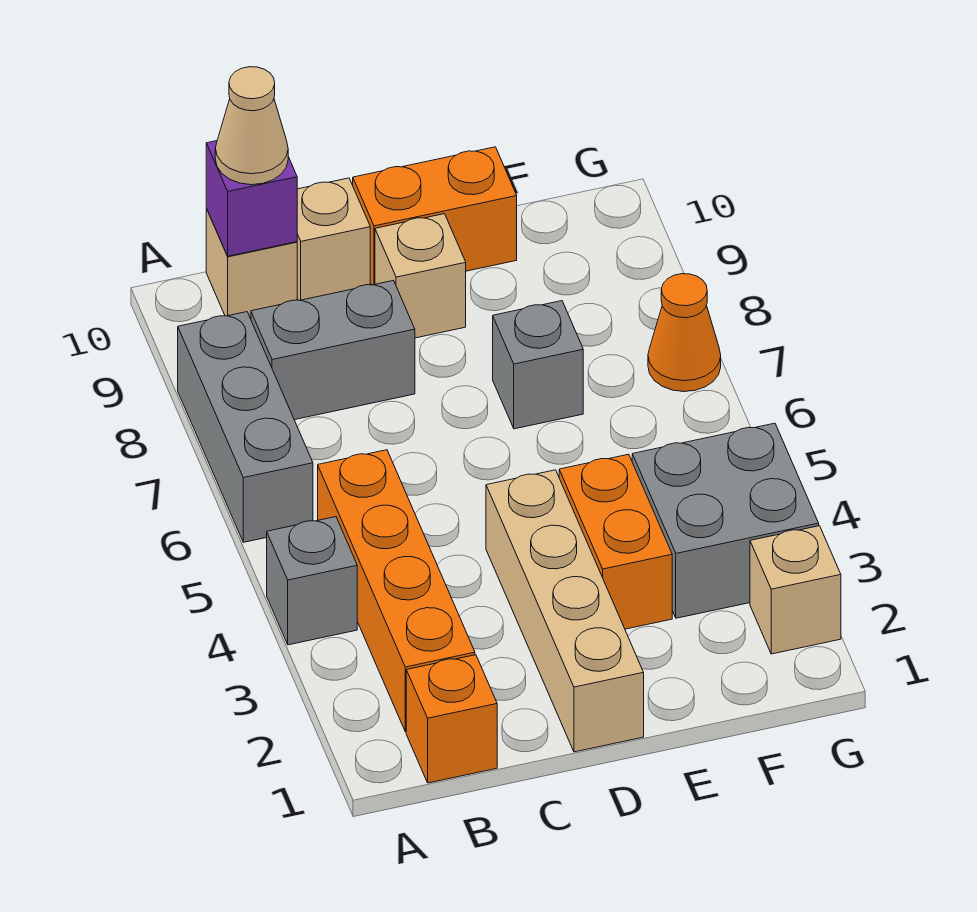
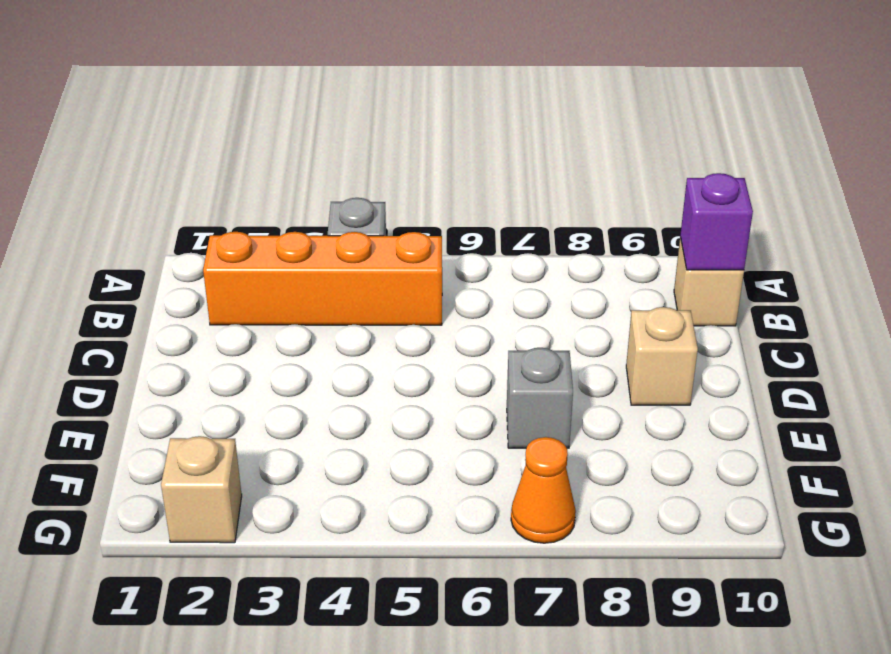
none -> grey brick A6:A8 level 1
none -> orange brick B1 level 1
none -> grey brick B8:C8 level 1

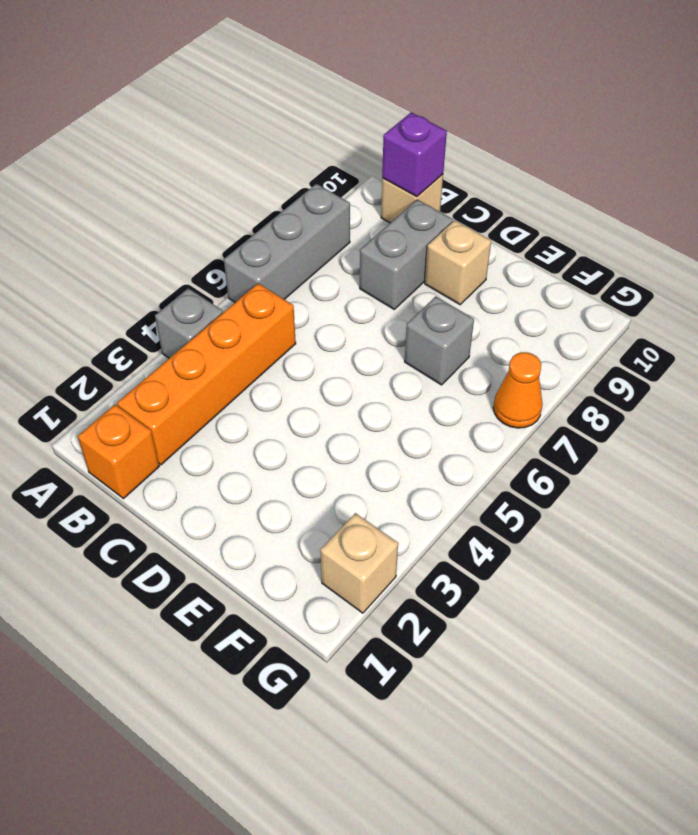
grey brick C8:C9 level 1 -> grey brick B8:C8 level 1
none -> tan brick C10 level 1
none -> tan brick D1:D4 level 1
none -> orange brick D10:E10 level 1

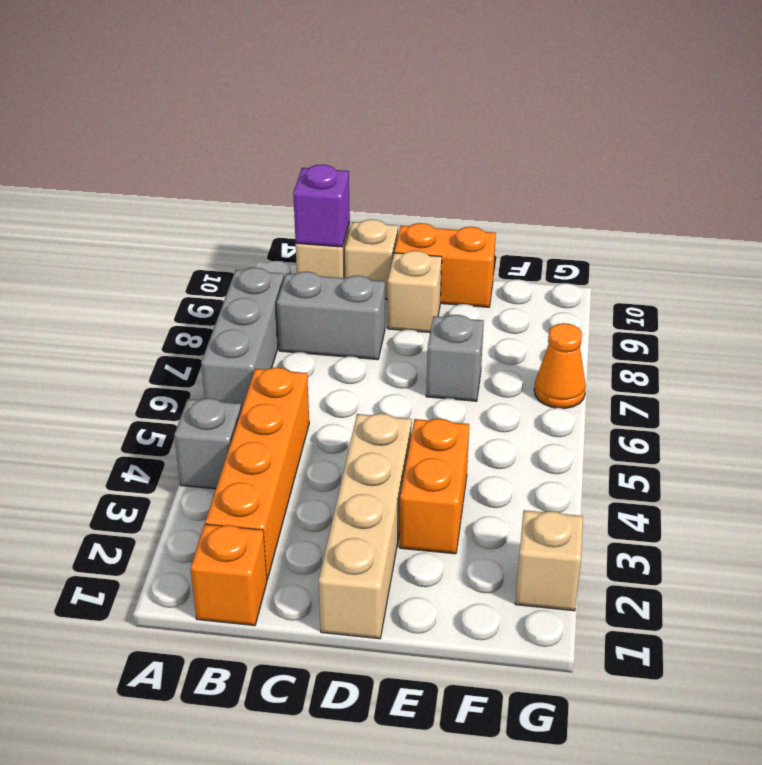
none -> grey brick F3:G4 level 1
none -> tan cone B10 level 3

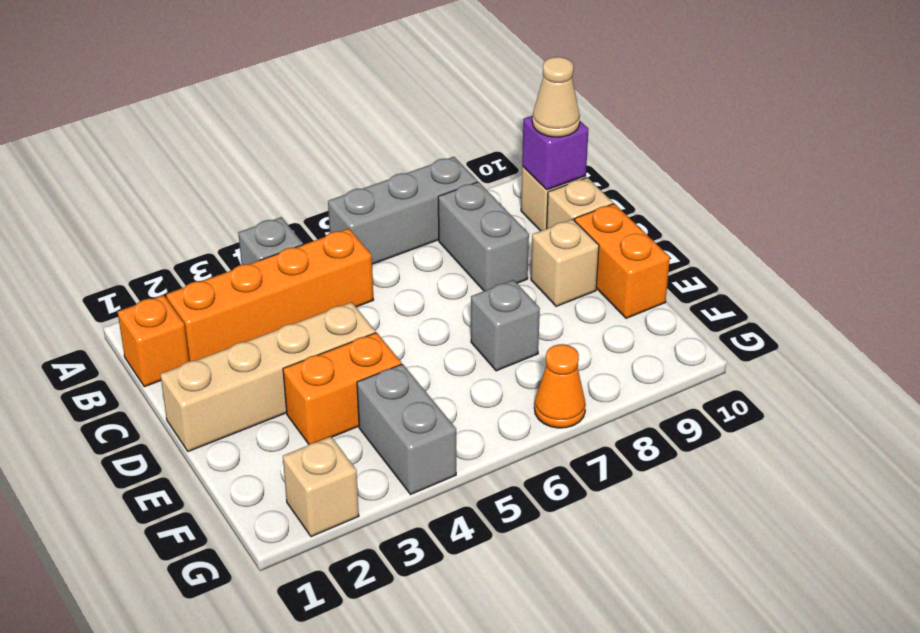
grey brick F4:G4 level 1 -> grey brick F3:G4 level 1

